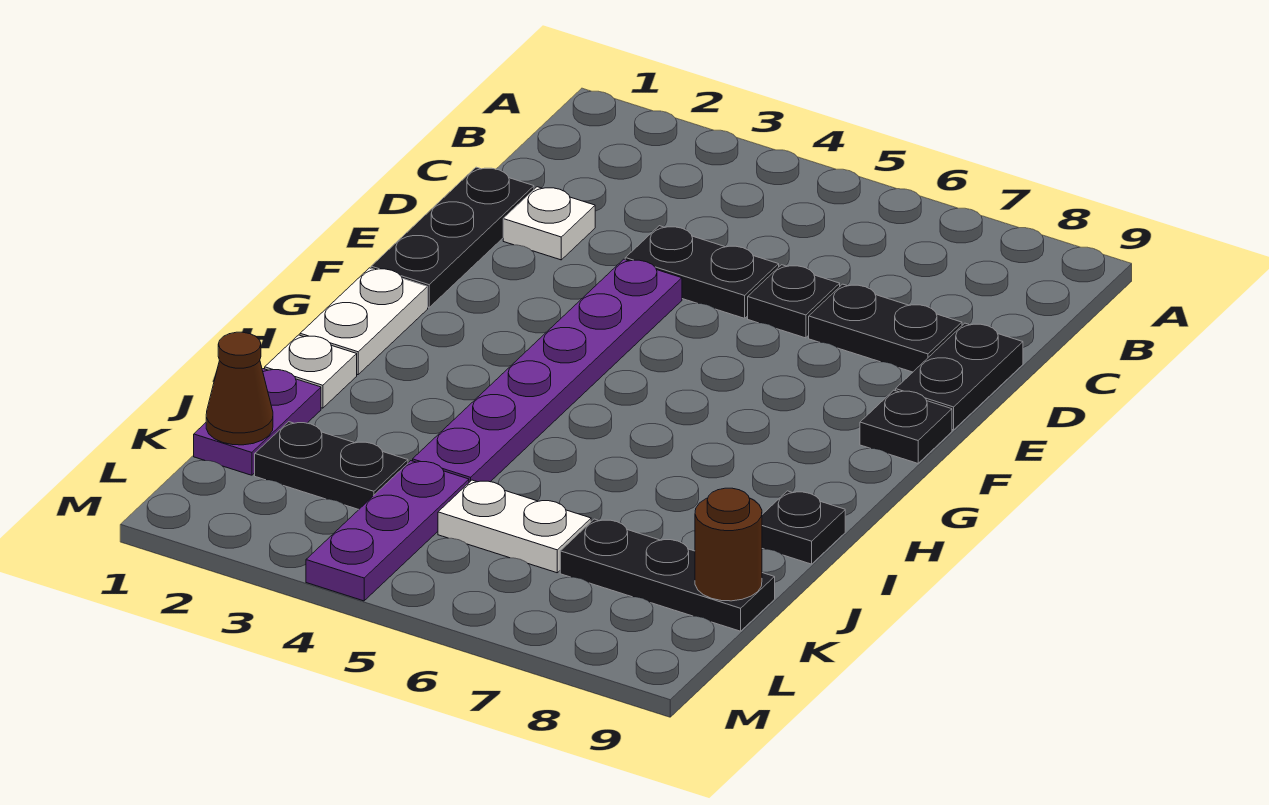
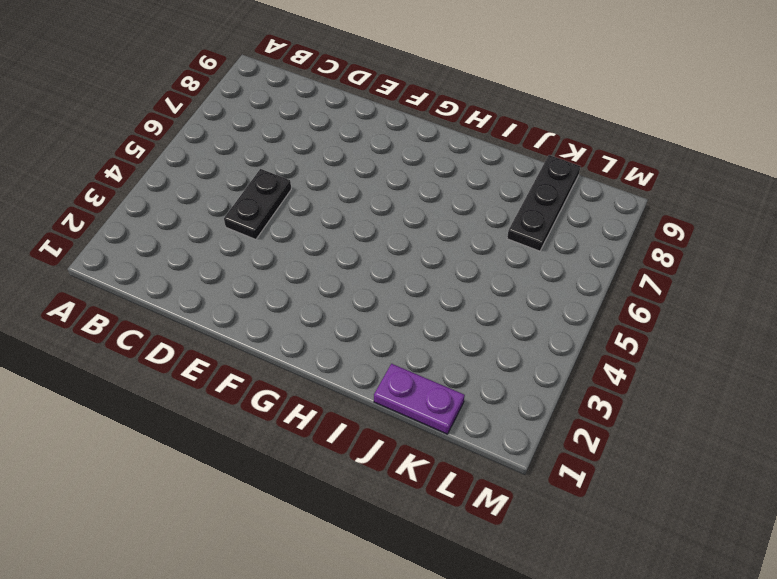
none -> black plate D1:F1 level 1
none -> white plate D2 level 1
none -> black plate D6 level 1

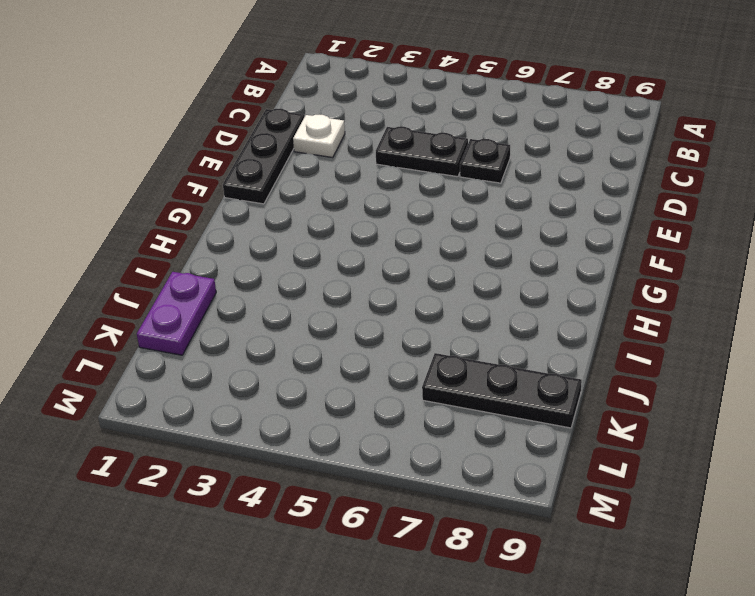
none -> black plate D7:D8 level 1
none -> black plate D9:E9 level 1
none -> purple plate E4:J4 level 1

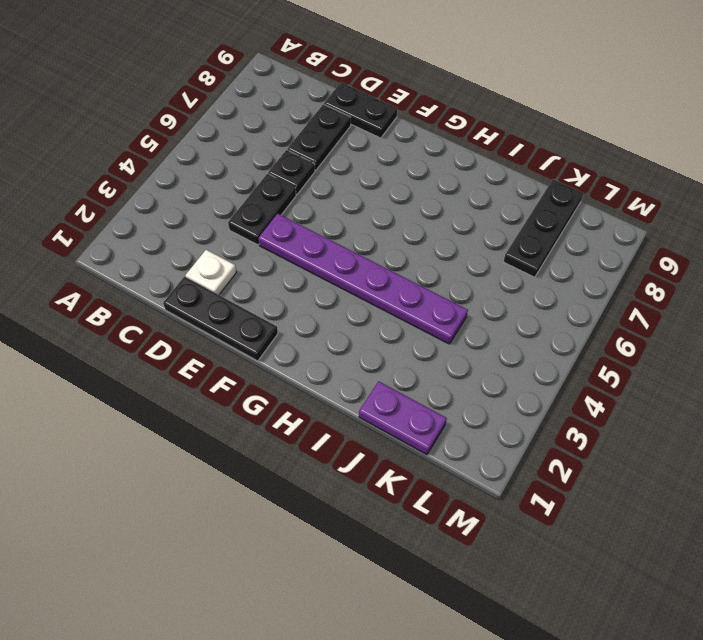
none -> black plate F9 level 1
none -> white plate G1:H1 level 1
none -> white plate I1 level 1

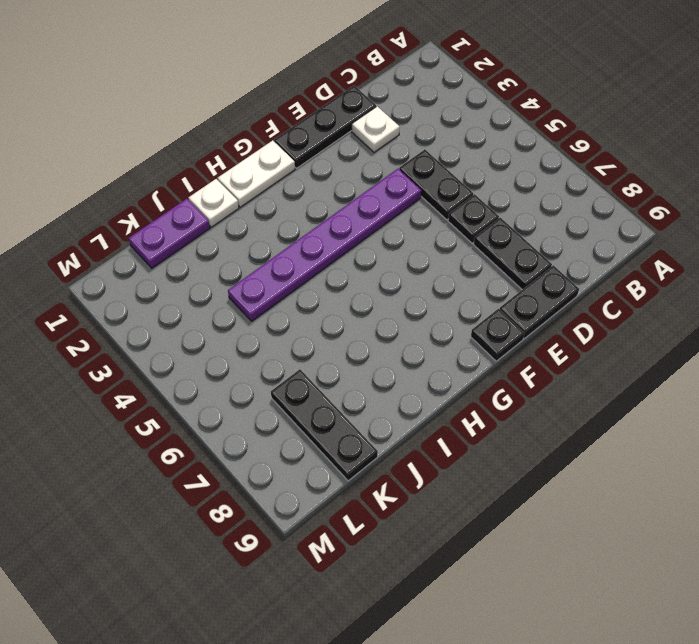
none -> black plate I9 level 1
none -> black plate K2:K3 level 1
none -> purple plate K4:M4 level 1

